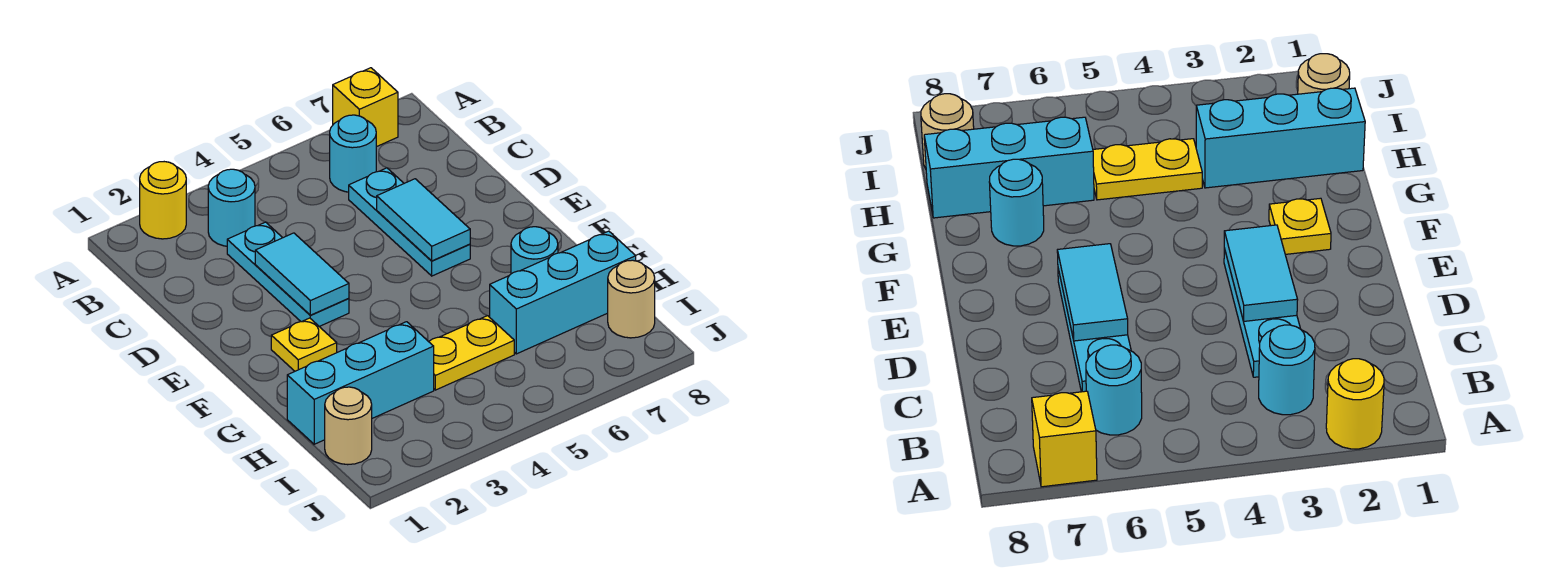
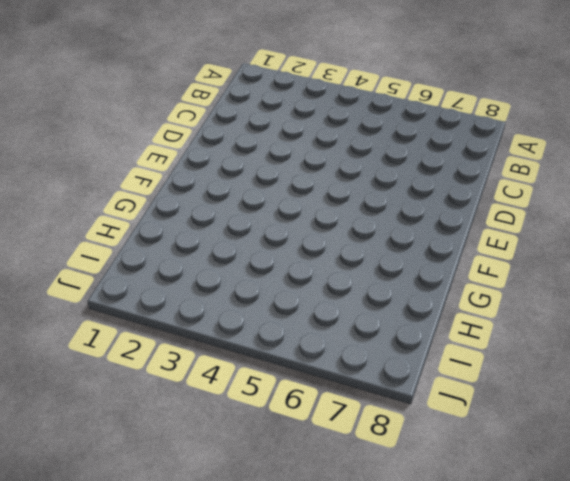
none -> yellow round brick A2 level 1
none -> yellow brick A7 level 1
none -> cyan round brick B3 level 1

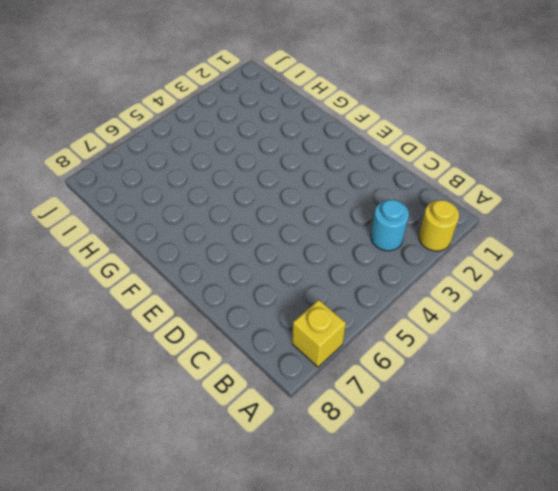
none -> cyan round brick B6 level 1
none -> cyan plate C3:E3 level 1
none -> cyan plate C6:E6 level 1

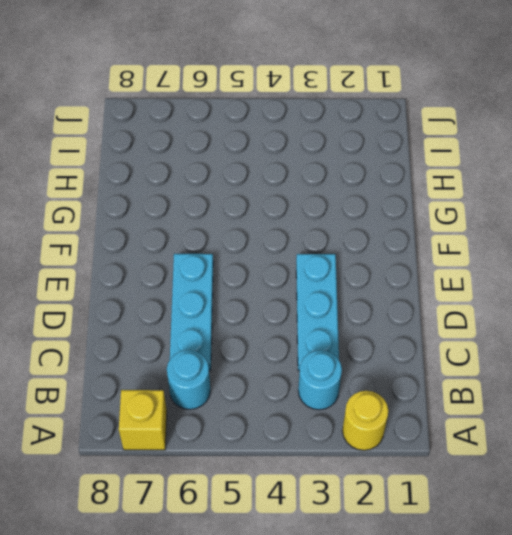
none -> yellow plate F2 level 1
none -> cyan round brick G7 level 1
none -> cyan brick H1:H3 level 1

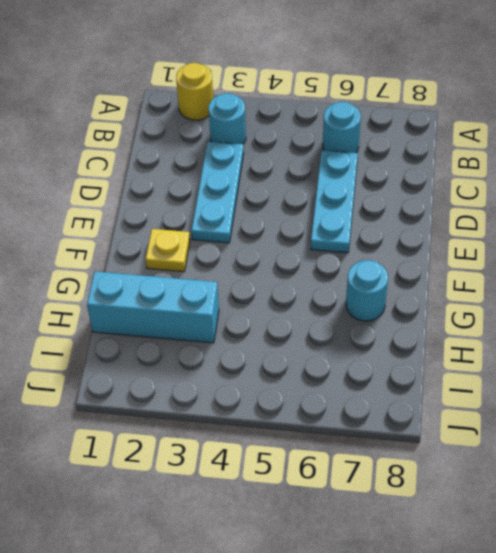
none -> yellow brick A7 level 1
none -> yellow plate H4:H5 level 1
none -> cyan brick H6:H8 level 1

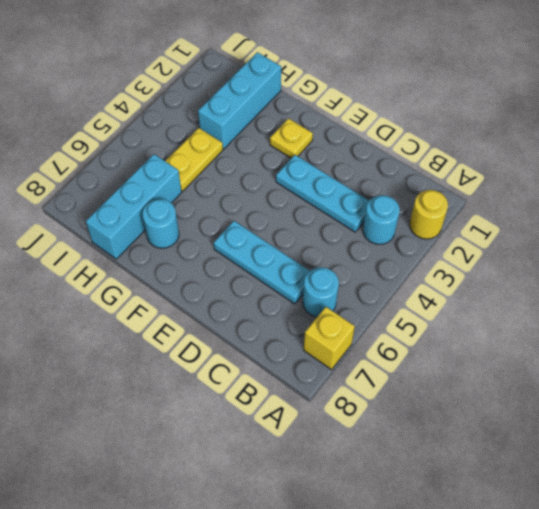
none -> tan round brick I1 level 1
none -> tan round brick I8 level 1
none -> cyan tile D3:E3 level 2

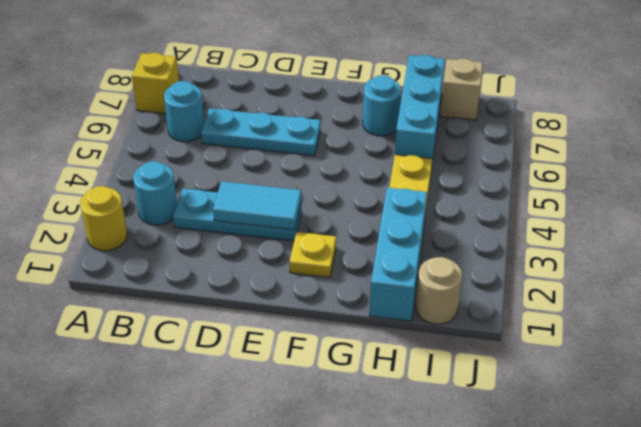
tan brick I8 level 1 -> tan round brick I8 level 1
none -> cyan tile D6:E6 level 2

